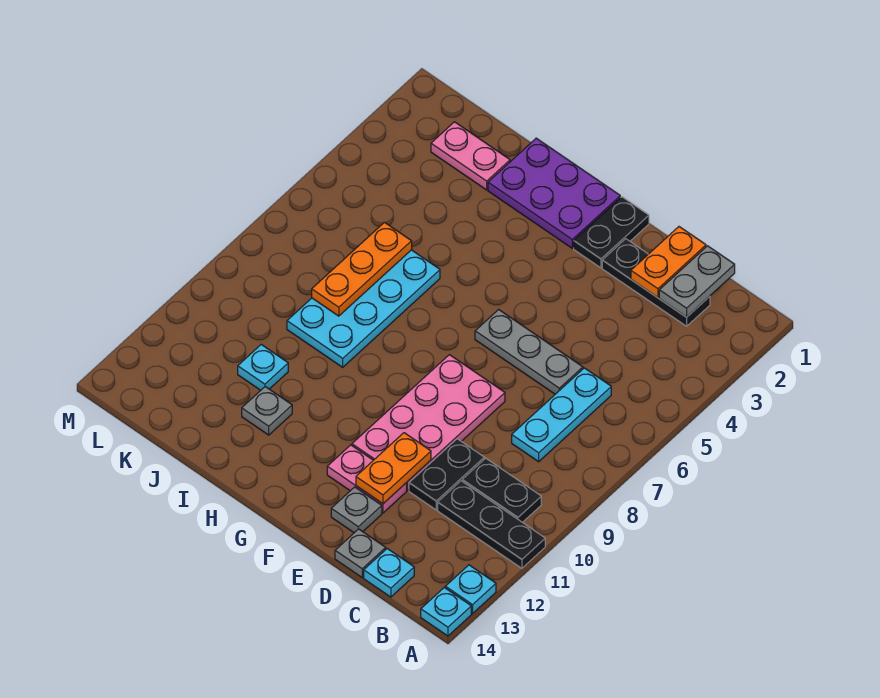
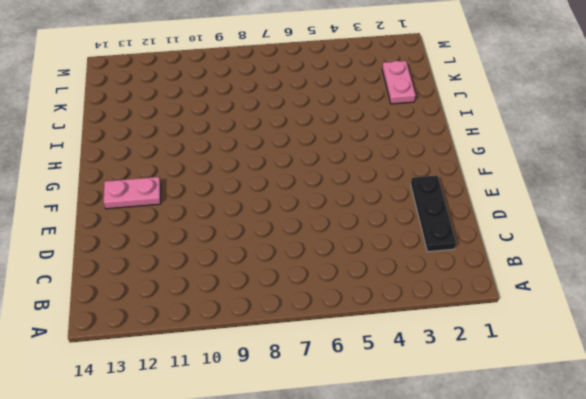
pink plate F12:F13 level 1 -> pink plate E12:F12 level 1
none -> black plate A11:C11 level 1
none -> cyan plate A13 level 1
none -> cyan plate A14 level 1

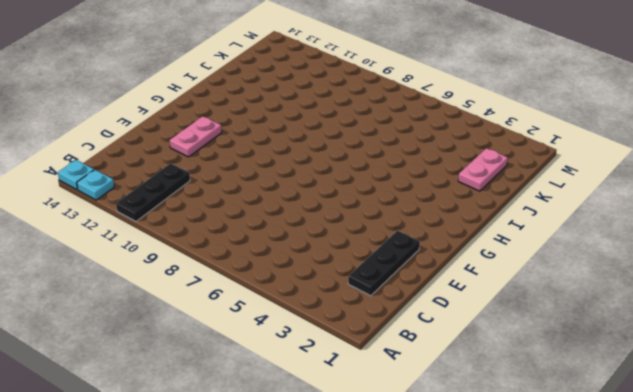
none -> black plate B10:C10 level 1
none -> cyan plate C6:C8 level 1
none -> cyan plate C14 level 1

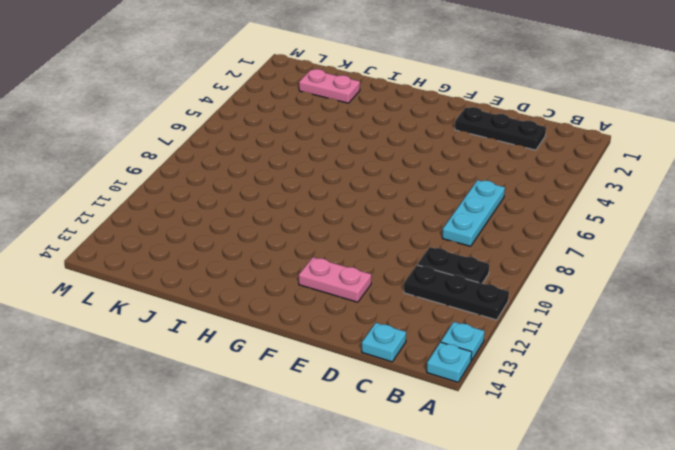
none -> grey plate D6:F6 level 1
none -> black plate D10:D11 level 1
none -> grey plate D14 level 1

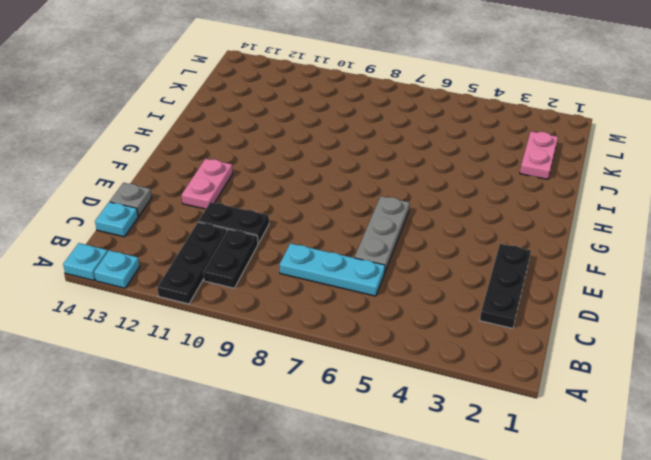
none -> pink plate E8:F11 level 1
none -> grey plate E13 level 1
none -> black plate F1:F2 level 1

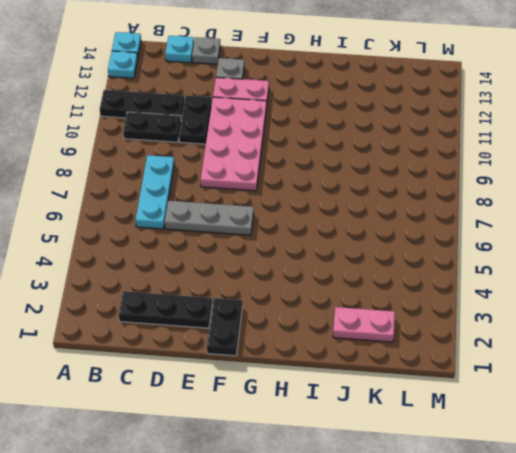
none -> purple plate G1:I2 level 1
none -> cyan plate I6:J9 level 1
none -> grey plate I12 level 1

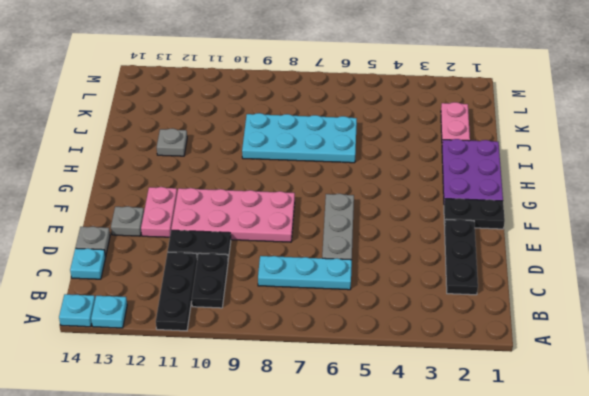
none -> cyan plate J11 level 1
none -> grey plate C1:C2 level 2
none -> orange plate D1:D2 level 2

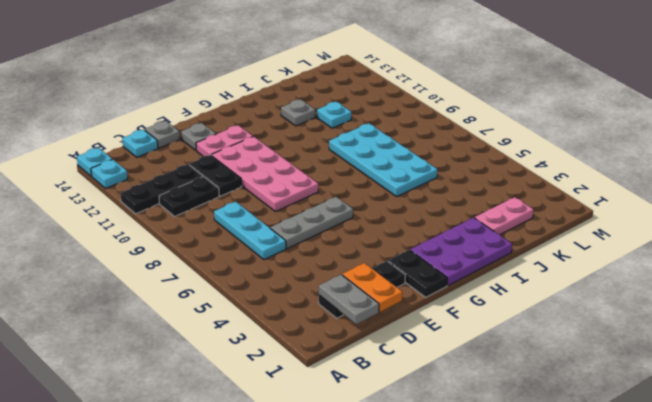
none -> orange plate E11:E12 level 2
none -> orange plate J6:J8 level 2

